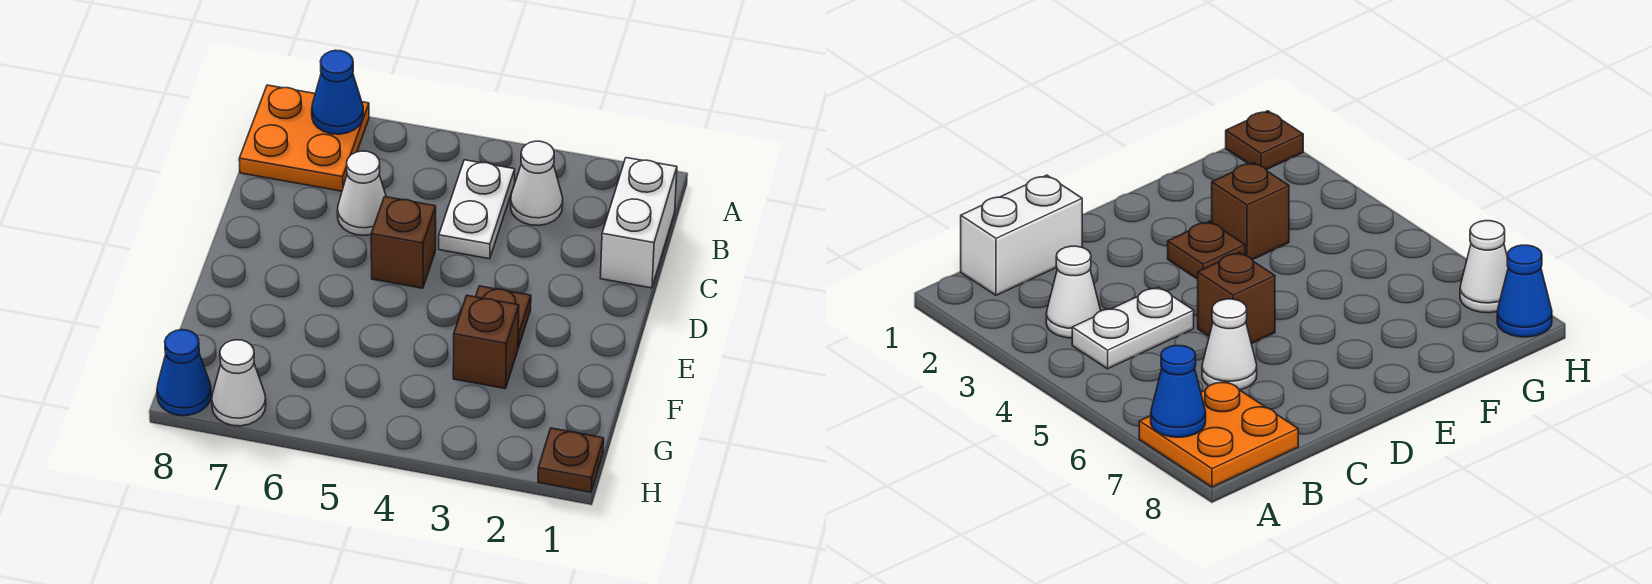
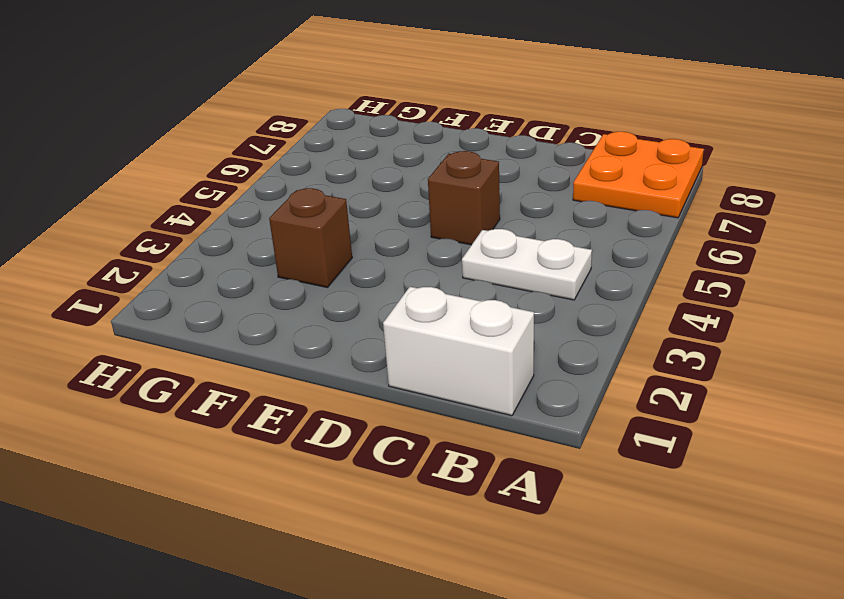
none -> white cone B3 level 1
none -> white cone C6 level 1
none -> brown plate E3 level 1

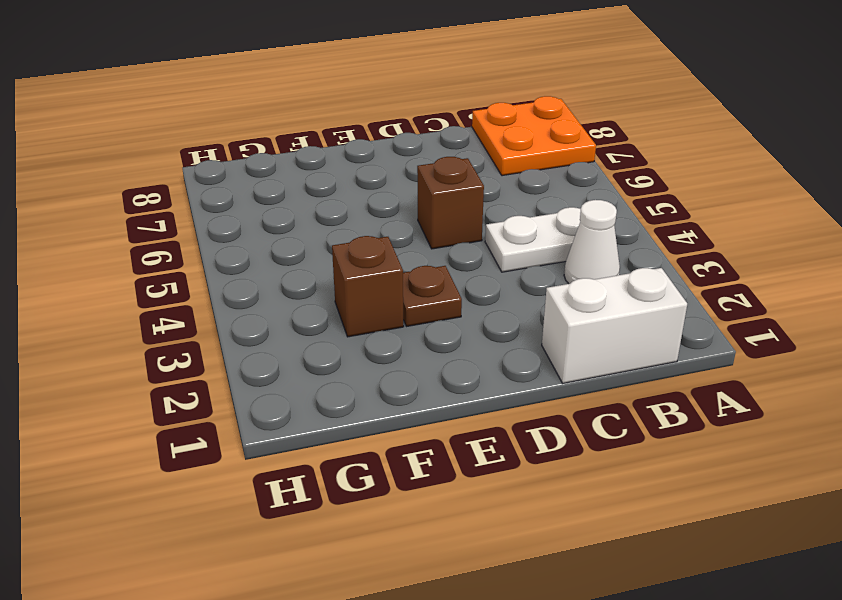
none -> white cone C6 level 1
none -> brown plate H1 level 1
none -> white cone H7 level 1

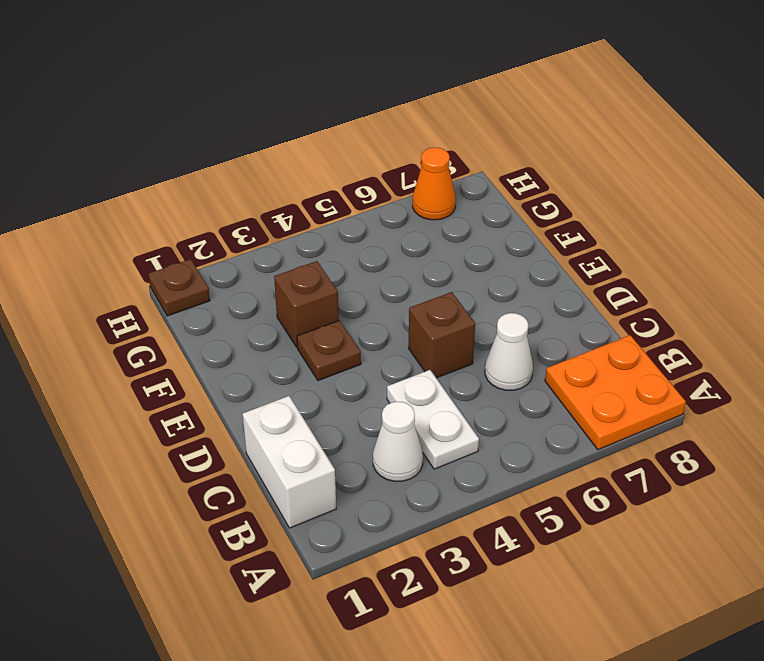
orange cone H7 level 1 -> white cone H7 level 1
none -> blue cone H8 level 1
none -> blue cone A7 level 2

